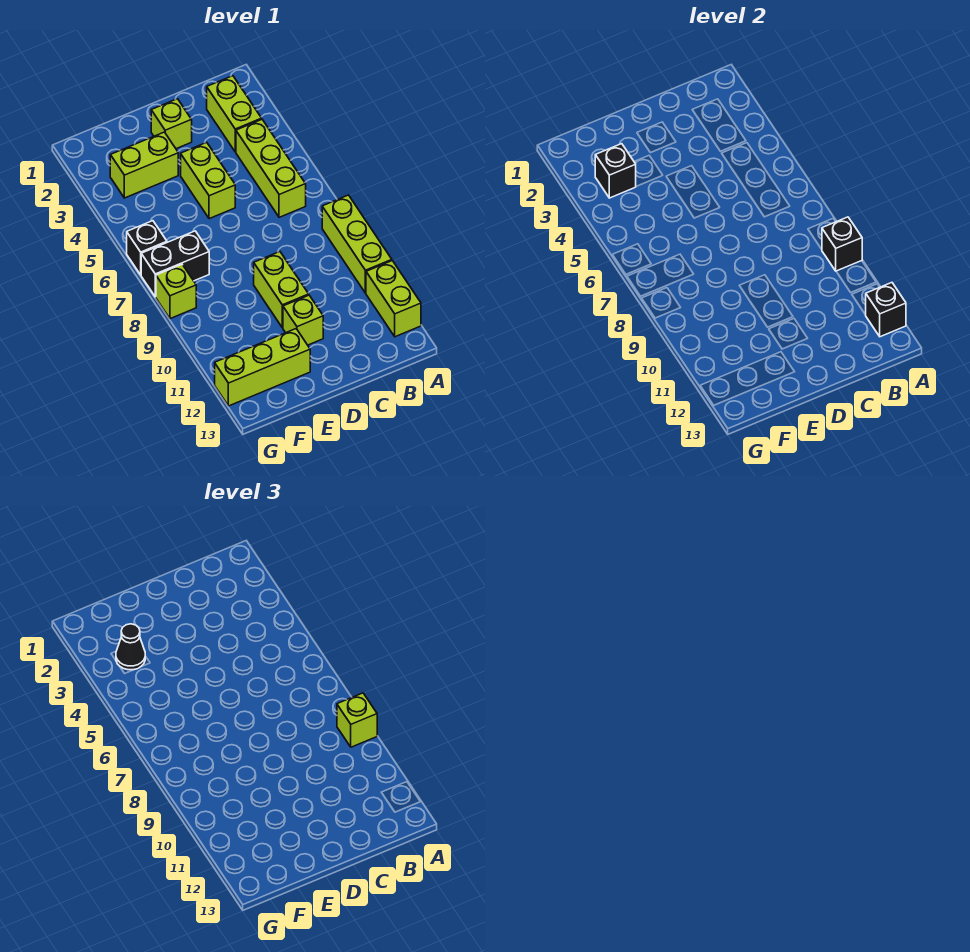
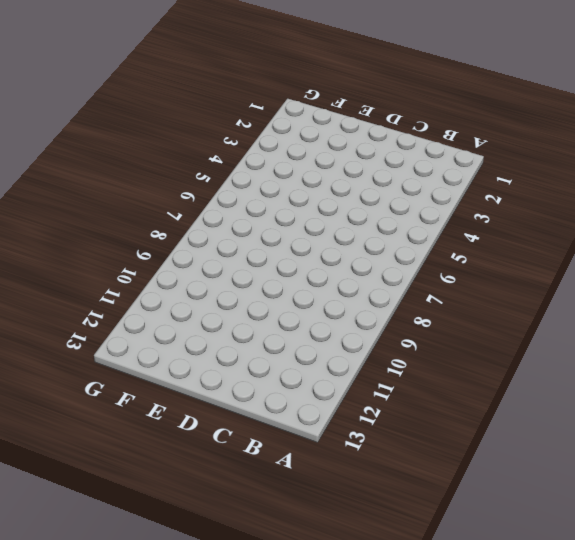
none -> lime brick A8:A10 level 1
none -> lime brick A11:A12 level 1
none -> lime brick B2:B3 level 1

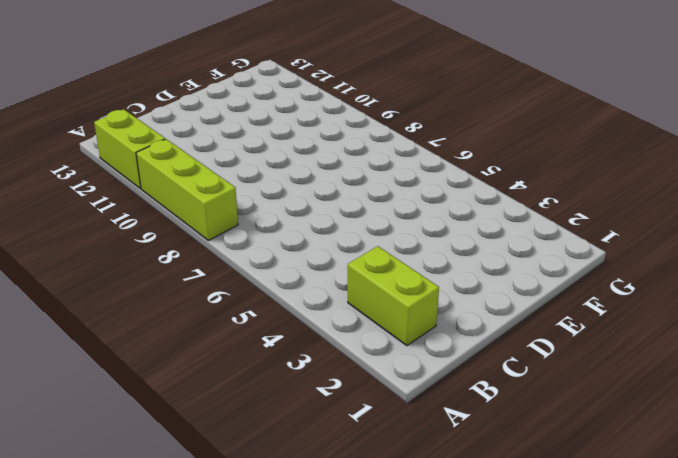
none -> lime brick B4:B6 level 1
none -> lime brick D2 level 1
none -> lime brick D4:D5 level 1

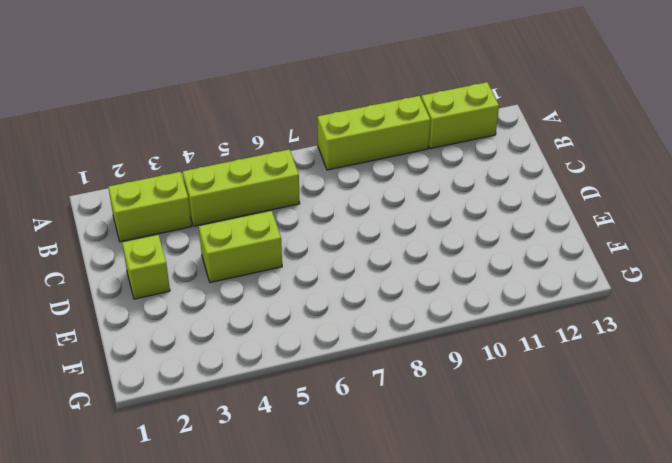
none -> lime brick D9:D10 level 1
none -> lime brick D11 level 1
none -> lime brick E3:F3 level 1

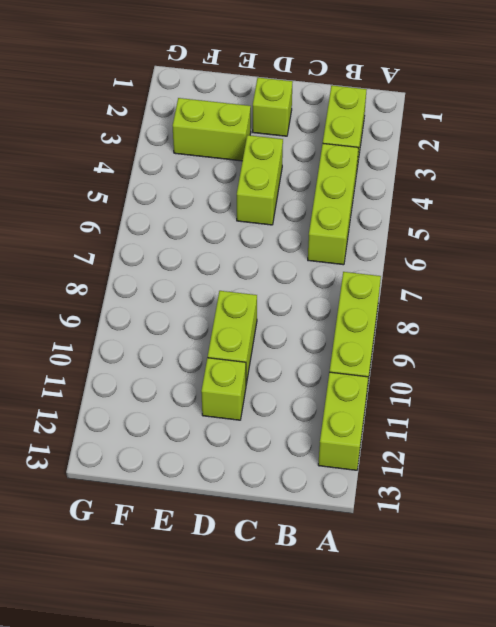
none -> lime brick E12:G12 level 1
none -> black brick F7:G7 level 1
none -> black brick G6 level 1

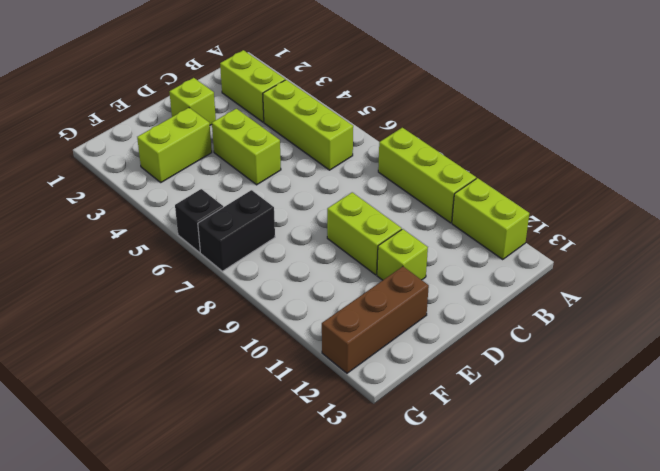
brown brick E12:G12 level 1 -> lime brick E12:G12 level 1
none -> lime brick G8 level 1
none -> black brick A9 level 2
none -> black brick A12 level 2

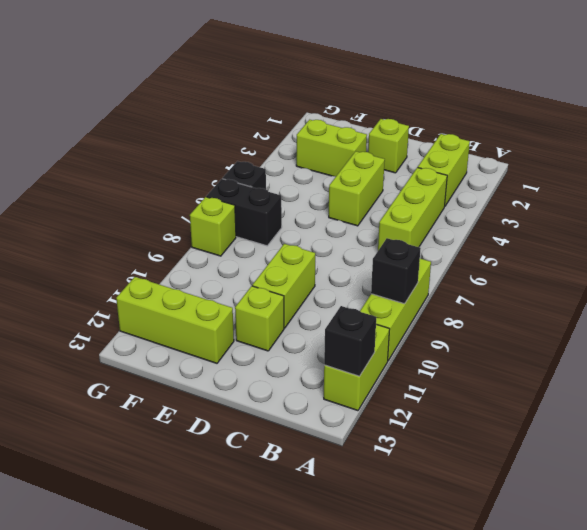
none -> black brick F3 level 2
none -> lime brick A9 level 3
none -> black cone F3 level 3

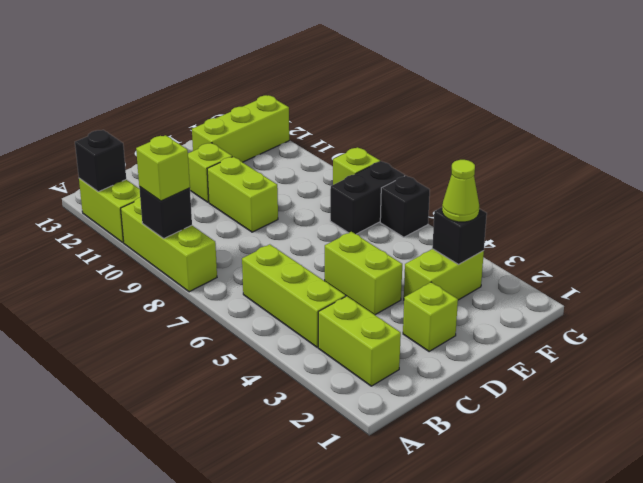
lime cone F3 level 3 -> black cone F3 level 3

